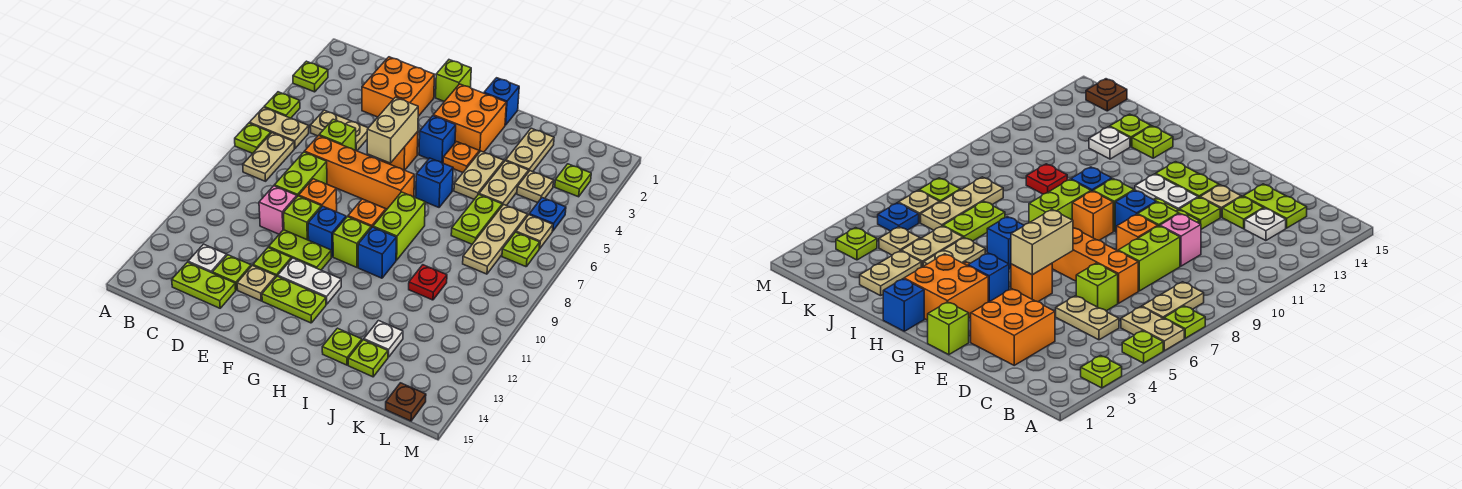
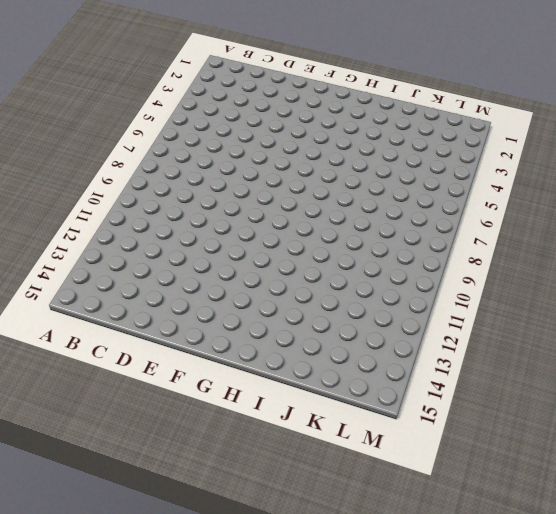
none -> lime plate A3 level 1
none -> lime plate A5 level 1
none -> tan plate A6:B6 level 1
none -> lime plate A7 level 1

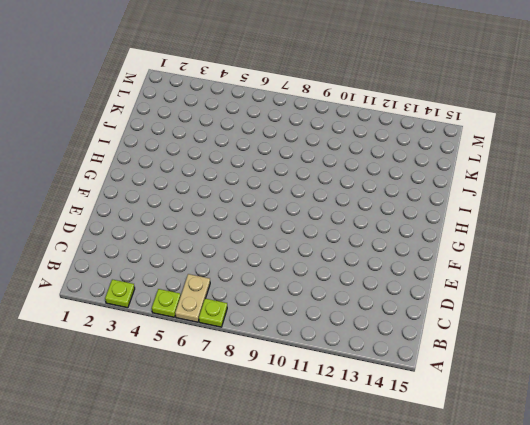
none -> tan plate B7:B8 level 1
none -> tan plate C5:D5 level 1
none -> white plate C13 level 1
none -> lime plate C14:D14 level 1

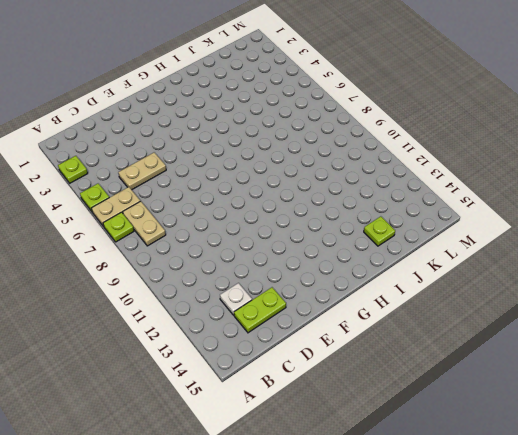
none -> orange brick D2:E3 level 1
none -> lime brick D6 level 1
none -> orange brick D7:G7 level 1
none -> lime brick D8:D9 level 1

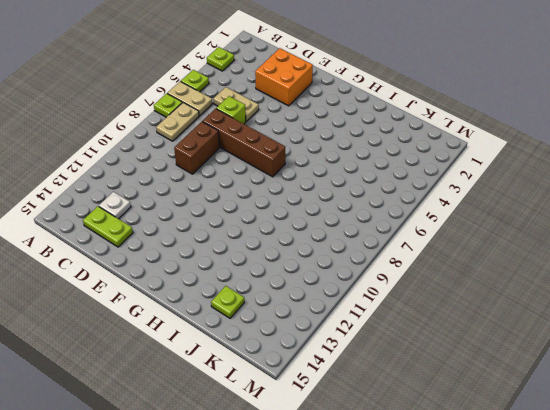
brown brick D7:G7 level 1 -> orange brick D7:G7 level 1
brown brick D8:D9 level 1 -> lime brick D8:D9 level 1
none -> pink brick D10 level 1
none -> lime plate D13 level 1
none -> orange brick E9 level 1
none -> lime brick E10 level 1

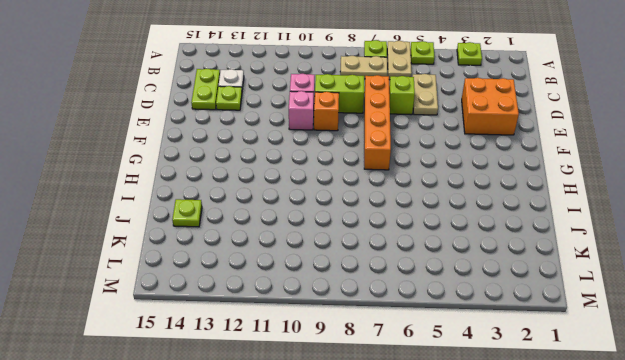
pink brick E10 level 1 -> lime brick E10 level 1
none -> lime plate E11:F11 level 1
none -> lime plate E12 level 1
none -> tan plate E13 level 1
none -> lime brick F1 level 1

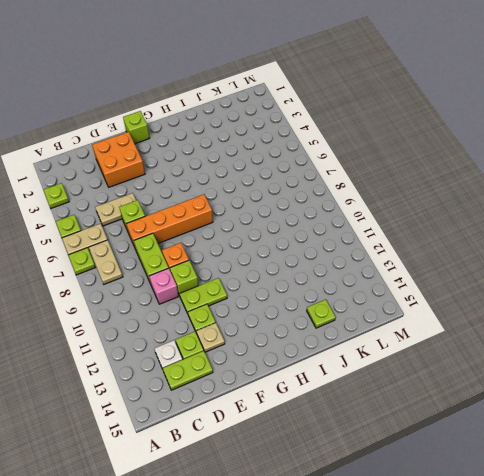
none -> orange brick F5 level 1
none -> blue brick F10 level 1
none -> white plate F12:G12 level 1
none -> lime plate F13:G13 level 1

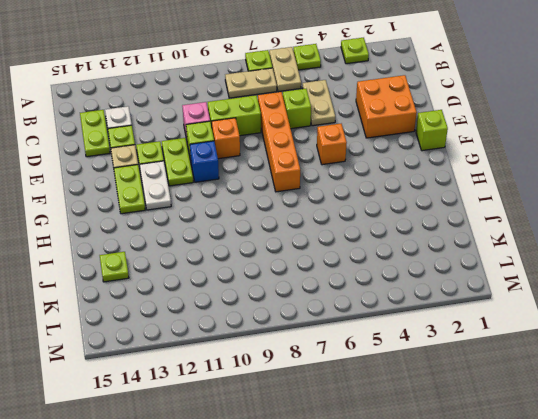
none -> orange brick G2:H3 level 1
none -> blue brick G4 level 1
none -> orange brick G9 level 1
none -> lime brick G10 level 1

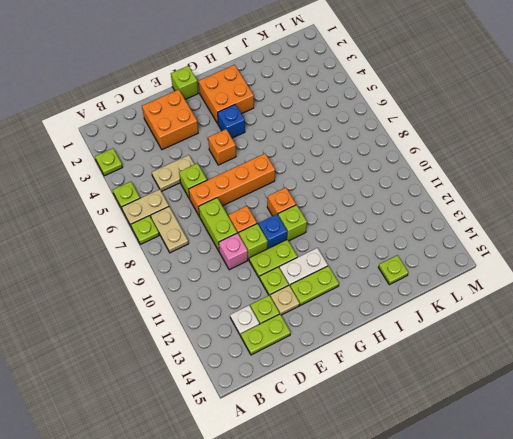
none -> blue brick H1 level 1
none -> orange plate H4 level 1
none -> blue brick H6 level 1
none -> lime brick H8:H9 level 1

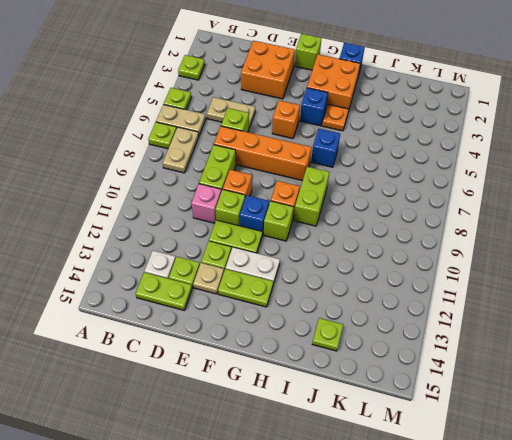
none -> blue brick H10 level 1
none -> tan plate I4:I5 level 1
none -> lime plate I14 level 1
none -> tan plate J2:J3 level 1

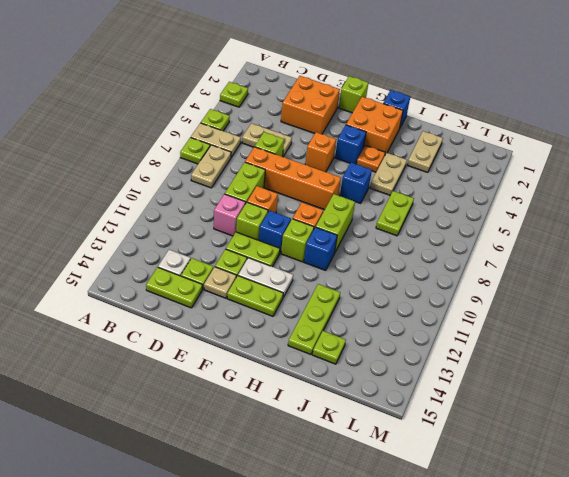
lime plate I12:I14 level 1 -> lime plate I14 level 1
none -> tan plate J4:J5 level 1
none -> red plate J10 level 1
none -> white plate J13 level 1
none -> tan plate K4 level 1

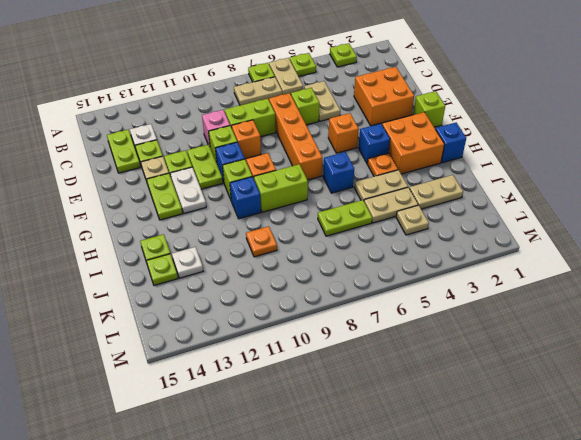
orange plate J10 level 1 -> red plate J10 level 1
none -> tan plate K6:K8 level 1
none -> lime plate L3 level 1
none -> blue plate L5 level 1
none -> tan plate L6 level 1

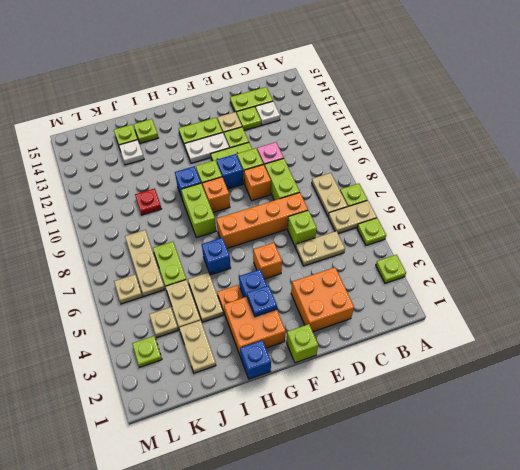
blue plate G3 level 2 -> blue plate L5 level 1
none -> lime plate L7 level 1
none -> brown plate L15 level 1
none -> tan brick F5:F6 level 2

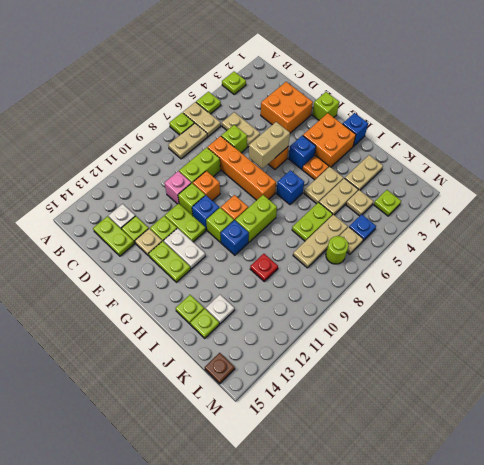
lime round brick L7 level 1 -> lime plate L7 level 1

